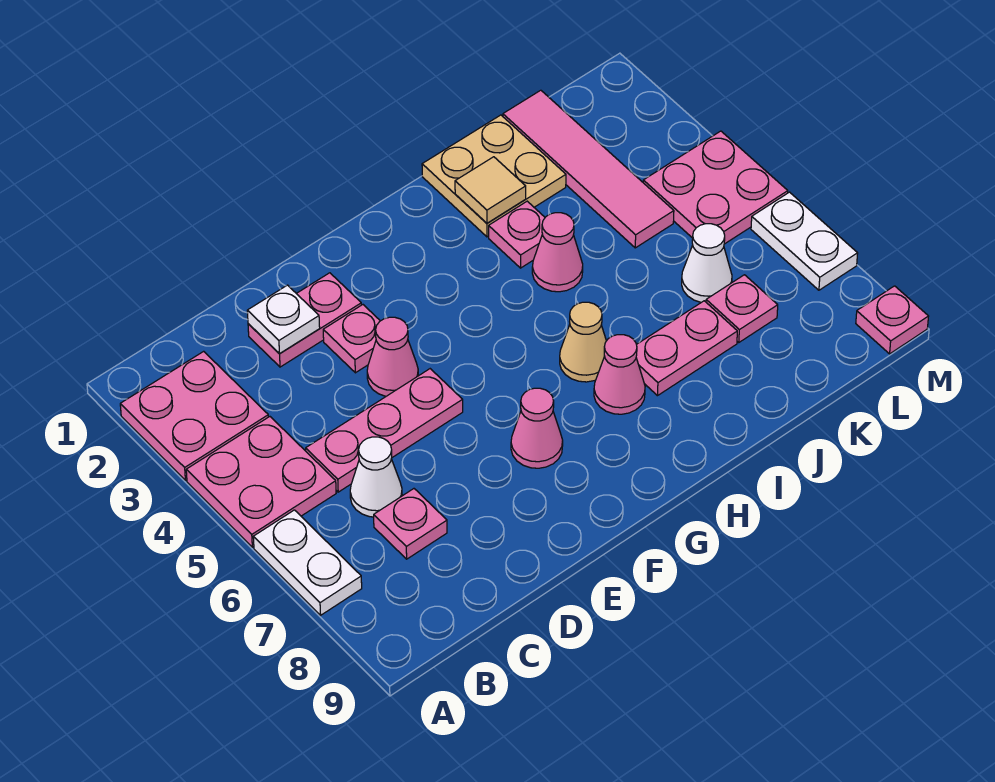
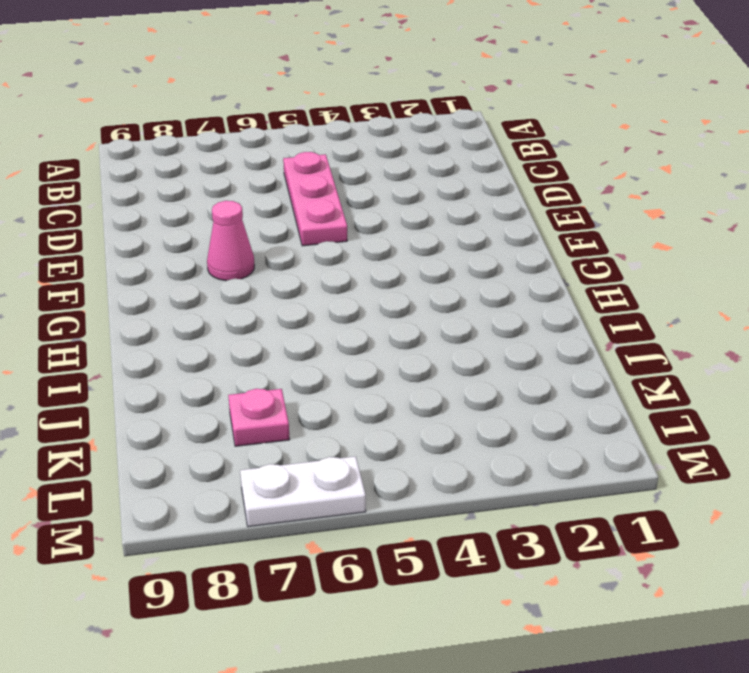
none -> pink plate A2:B3 level 1
none -> pink plate A4:B5 level 1
none -> white plate A6:A7 level 1

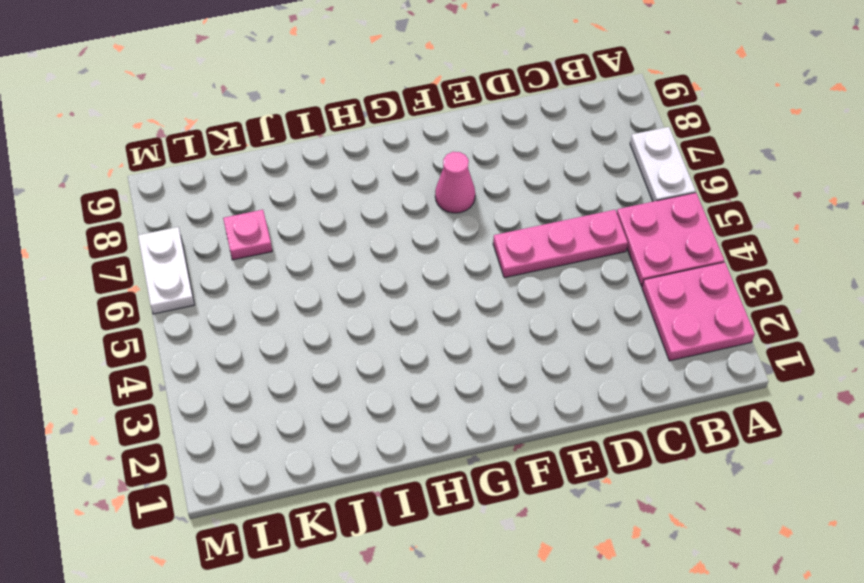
none -> white cone C6 level 1
none -> pink plate C7 level 1
none -> pink plate D2:E2 level 1

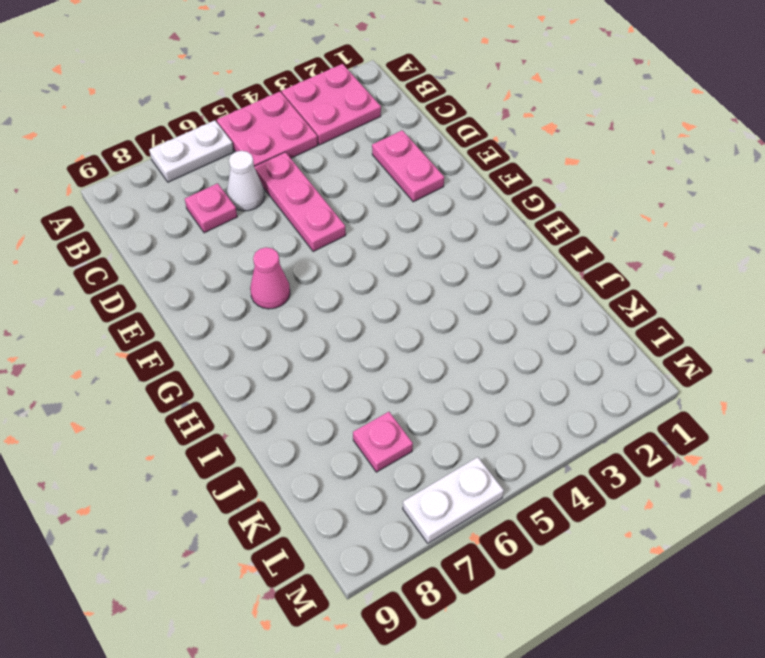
none -> pink plate E3 level 1
none -> pink cone E4 level 1
none -> tan cone H6 level 1

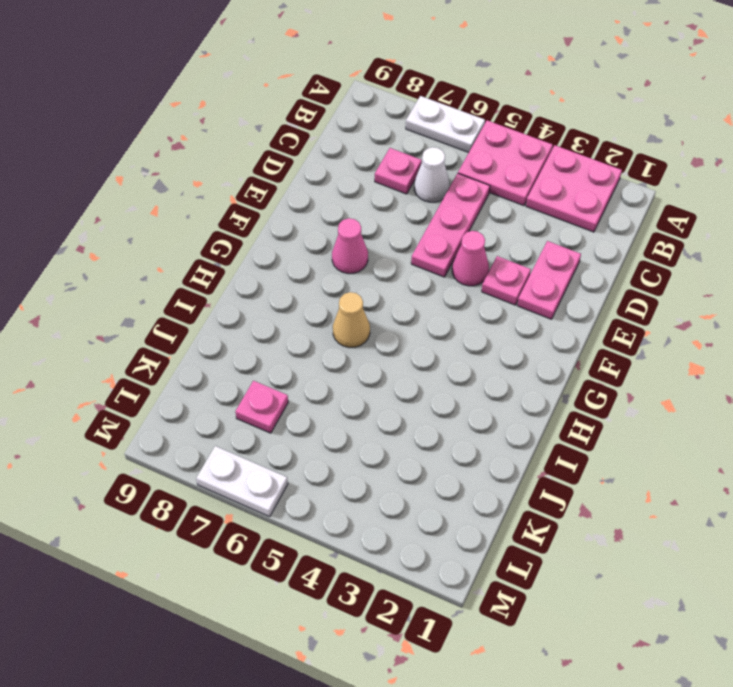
none -> pink cone H7 level 1
none -> tan plate I1:J2 level 1
none -> pink plate I3 level 1

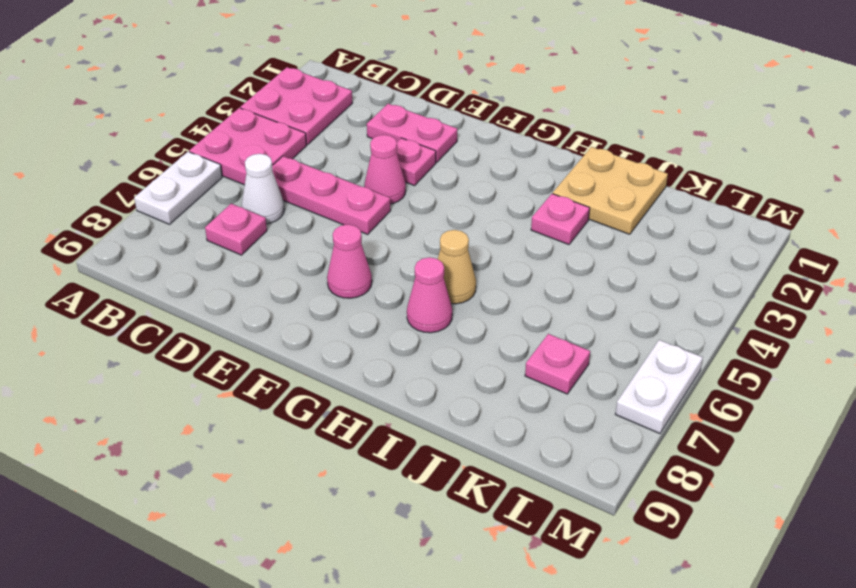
none -> pink cone I4 level 1
none -> pink plate I7:J7 level 1
none -> pink tile K1:K4 level 1

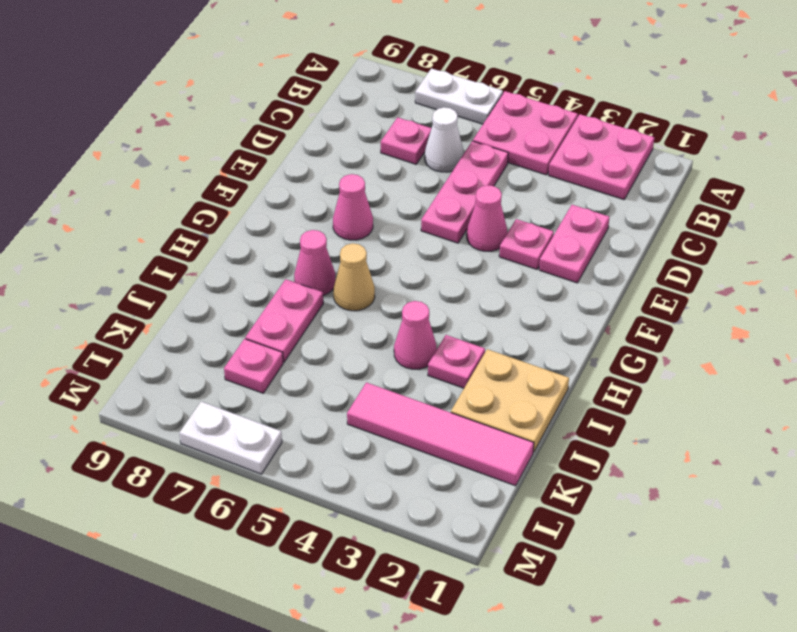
none -> white cone K6 level 1
none -> pink plate L4:M5 level 1
none -> pink plate M9 level 1

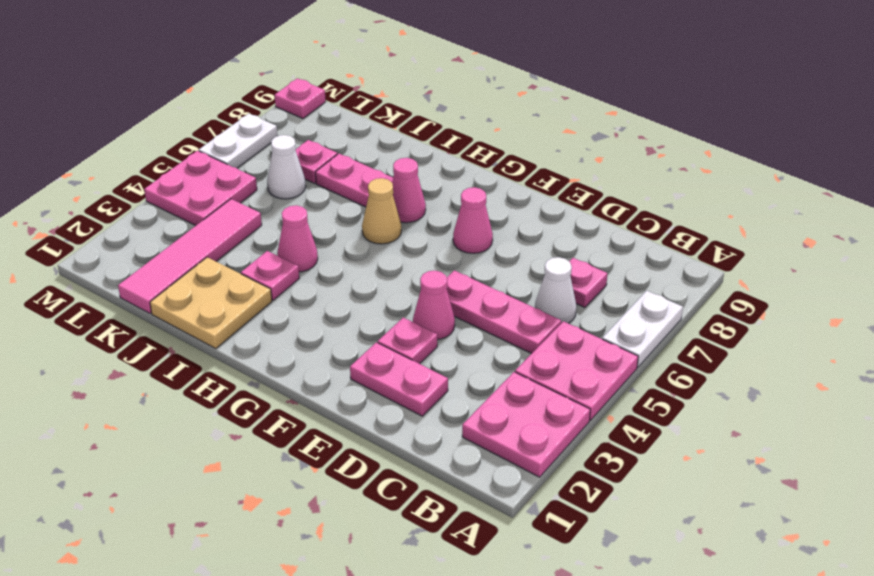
none -> white plate D2 level 2
none -> tan tile I2 level 2

